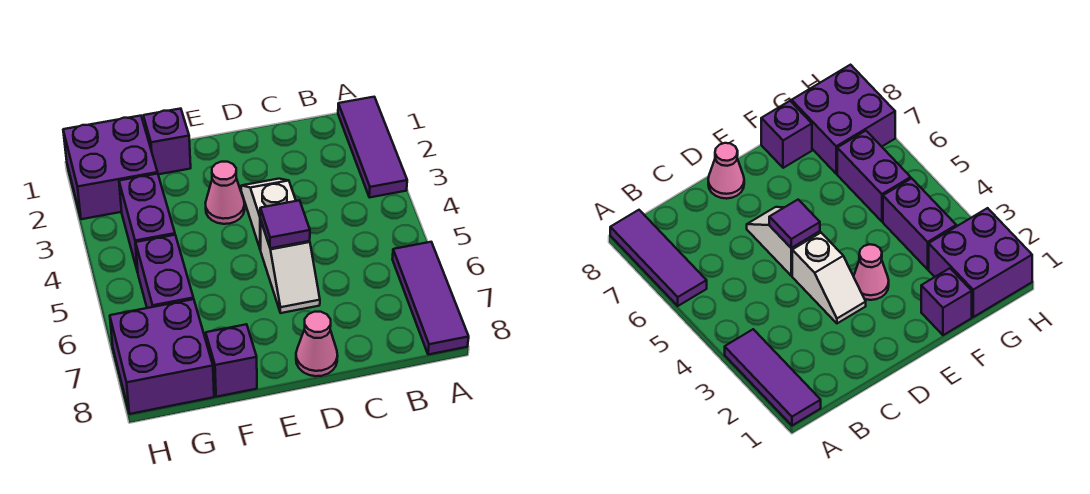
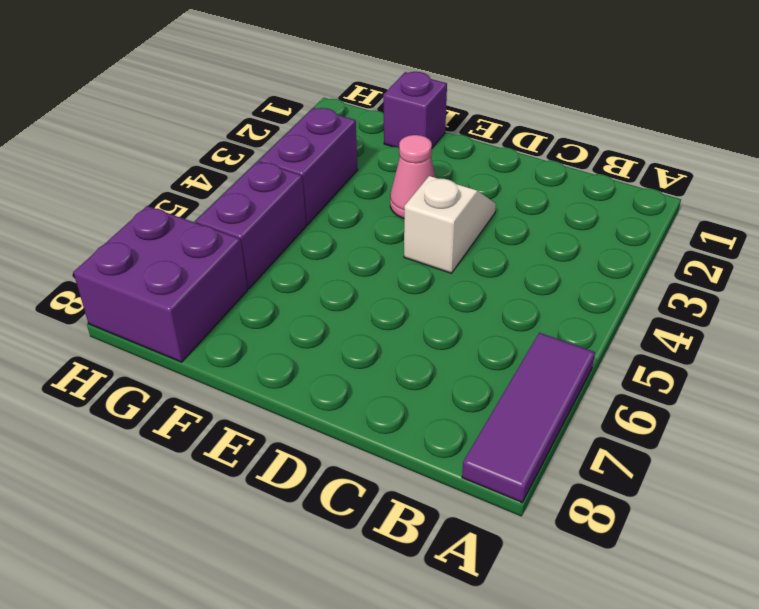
none -> purple tile A1:A3 level 1
none -> white slope D5:D6 level 1 top 5
none -> pink cone D8 level 1

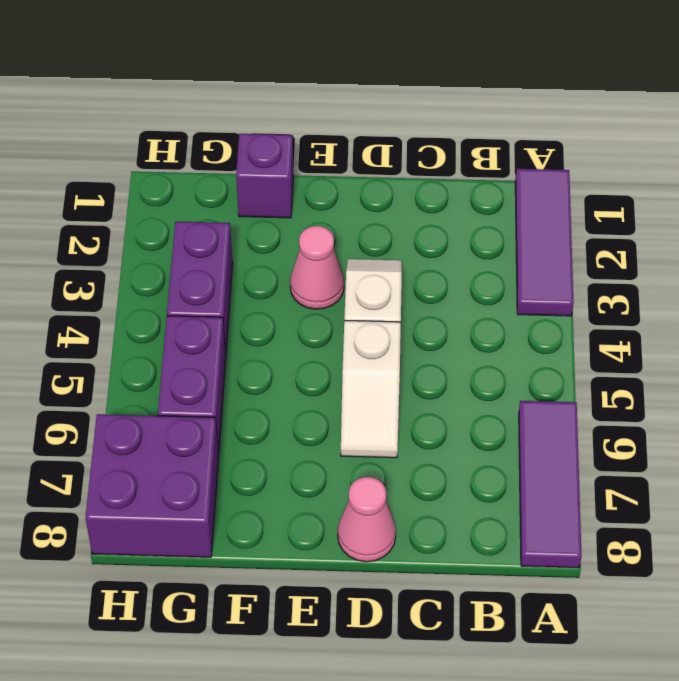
none -> purple brick F8 level 1
none -> purple brick G1:H2 level 1
none -> purple tile D5 level 2

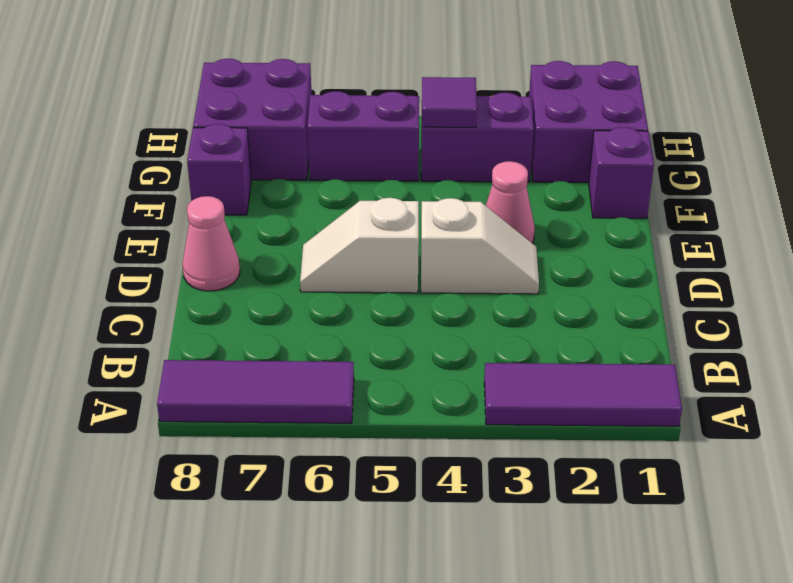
purple tile G4 level 2 -> purple tile D5 level 2

